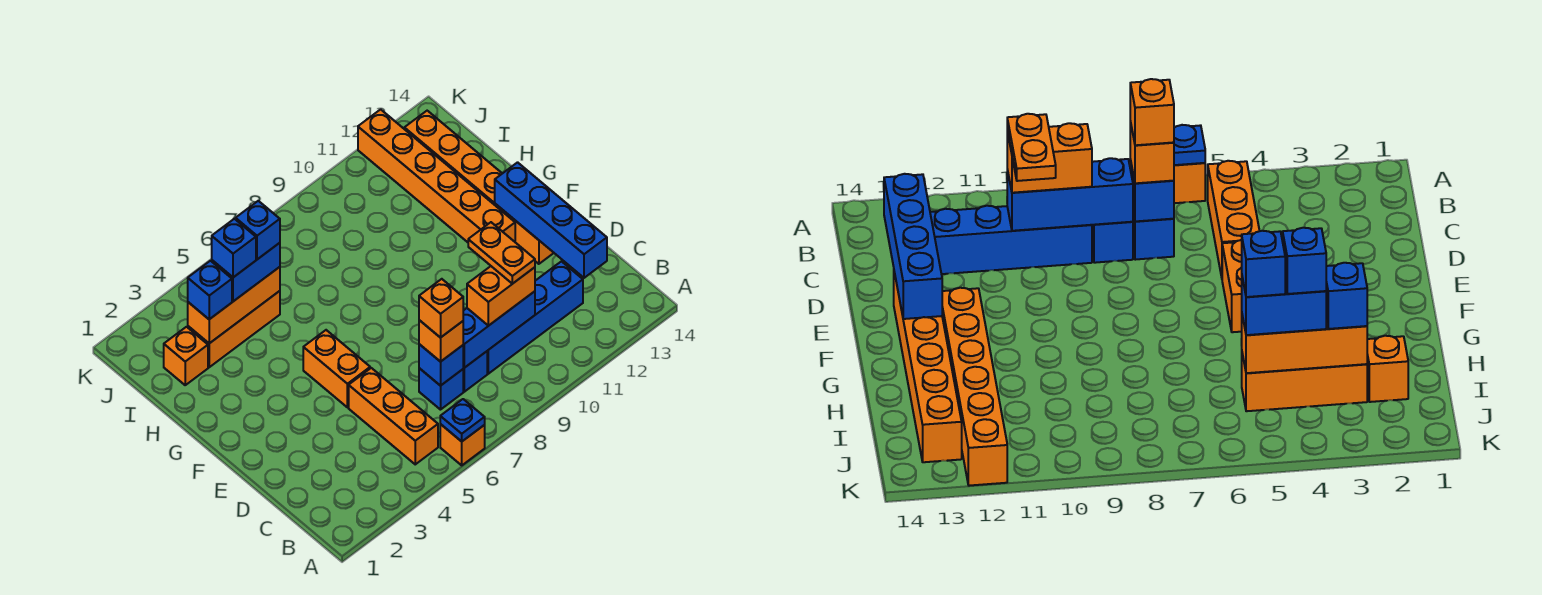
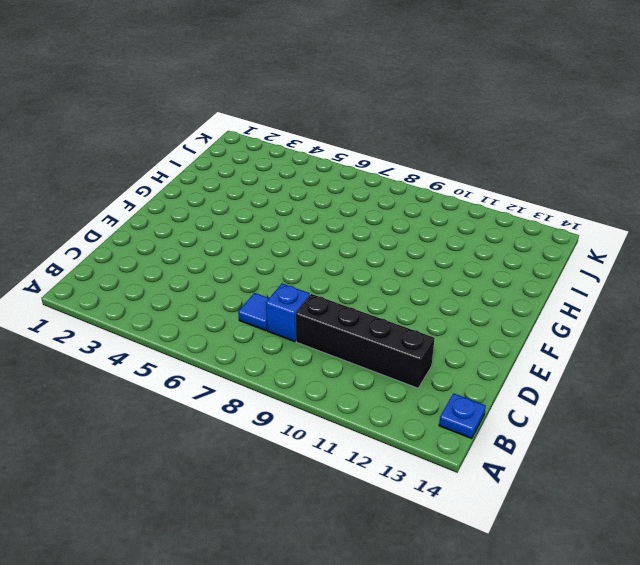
blue plate B14 level 1 -> blue plate A6 level 2
blue tile C7 level 1 -> blue brick C7 level 1
black brick C9:C12 level 1 -> blue brick C9:C12 level 1
none -> orange brick A6 level 1
none -> orange brick B5:D5 level 1
none -> orange brick E5:F5 level 1

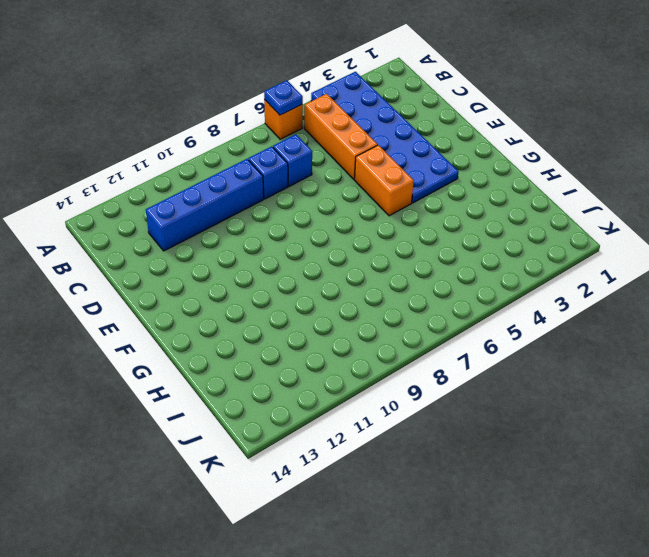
blue plate A3:F4 level 1 -> none
none -> orange brick E13:J13 level 1
none -> orange brick F12:K12 level 1
none -> orange brick I2 level 1

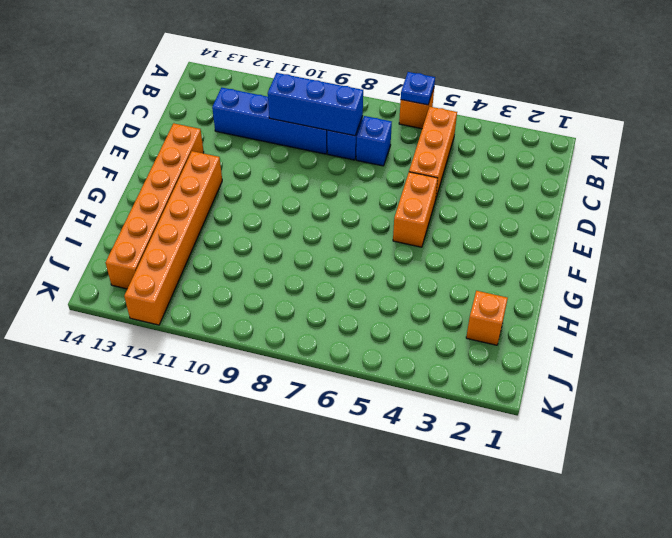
none -> orange brick I3:I5 level 1
none -> blue brick C7 level 2
none -> blue brick C13:F13 level 2

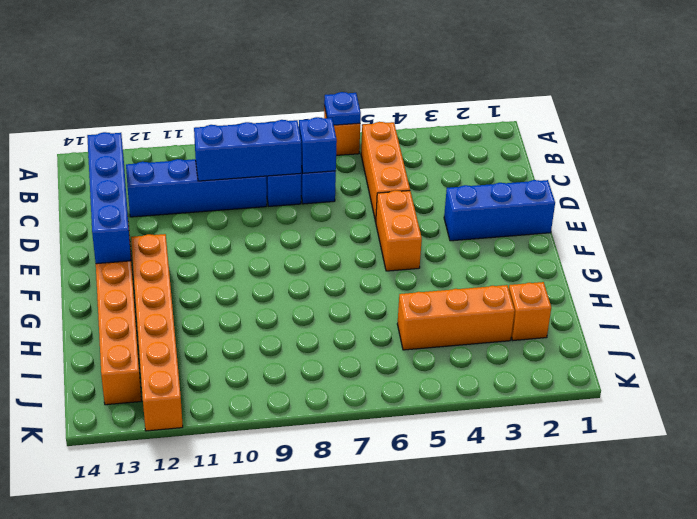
blue brick E1:E3 level 1 -> none
none -> orange brick I3:I5 level 2
none -> orange brick C7 level 3
none -> orange brick C9:C10 level 3

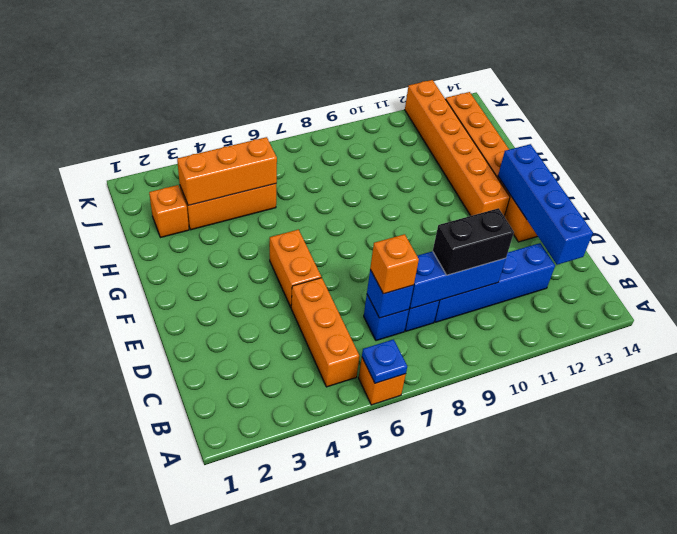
black brick C9:C10 level 3 -> orange brick C9:C10 level 3
none -> blue brick I3 level 3
none -> blue brick I4:I5 level 3
none -> orange brick C7 level 4

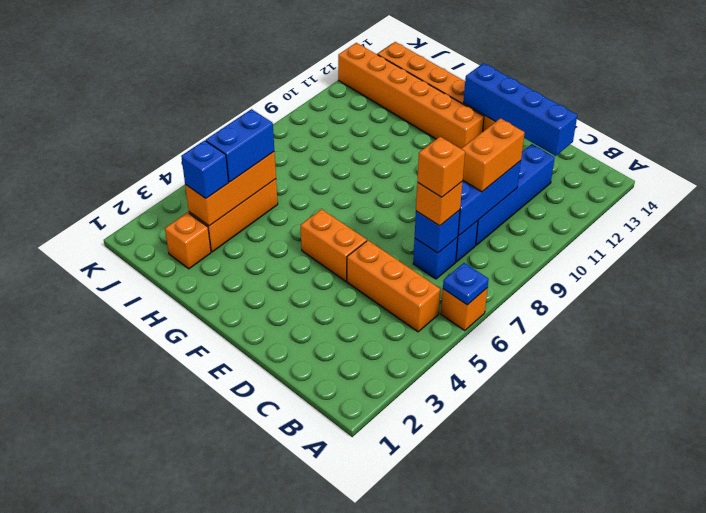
none -> orange plate C10:D10 level 4
none -> blue brick I4 level 4
none -> blue brick I5 level 4

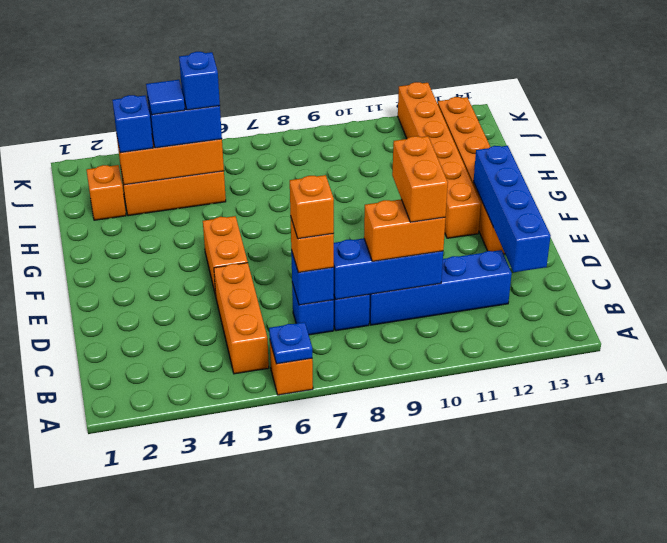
orange brick C10:D10 level 4 -> orange plate C10:D10 level 4
blue tile I4 level 4 -> blue brick I4 level 4

